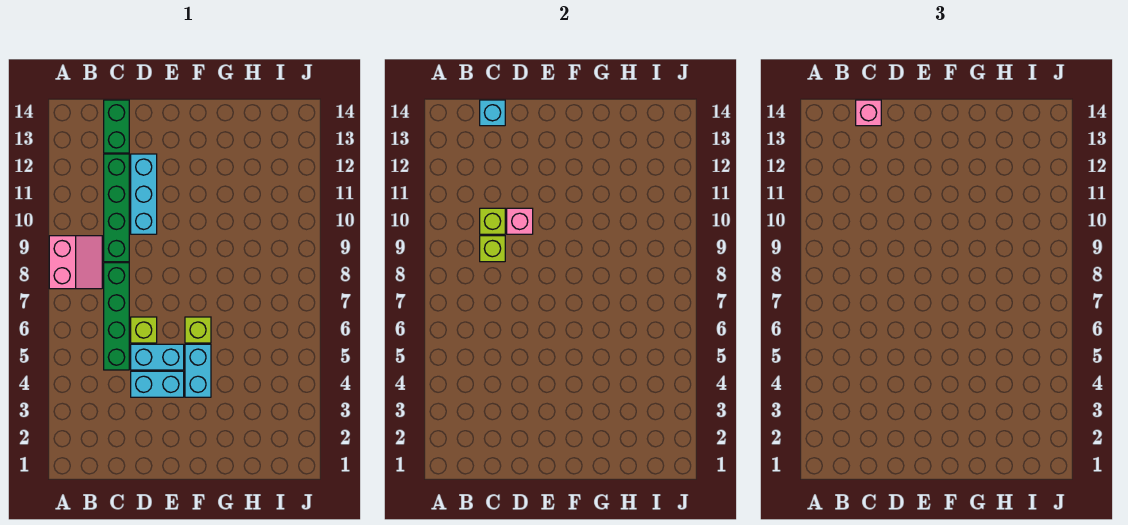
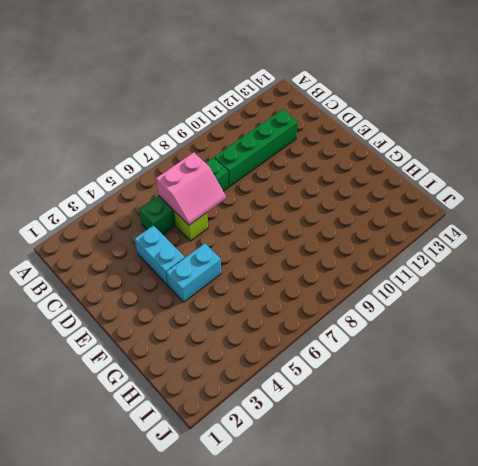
pink slope C6:D7 level 2 top C -> pink slope A8:B9 level 1 top A
none -> green brick C13:C14 level 1
none -> cyan brick D5:E5 level 1
none -> cyan brick D10:D12 level 1

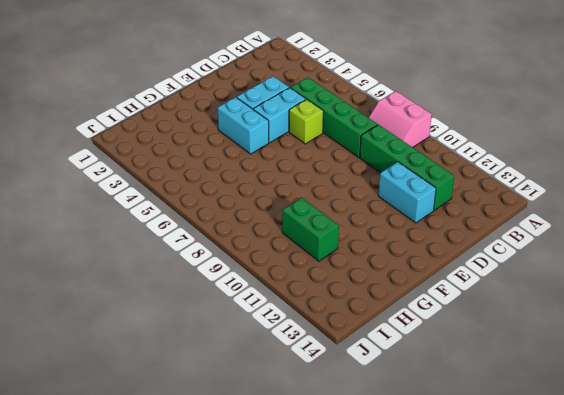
cyan brick D11:D12 level 1 -> cyan brick D10:D12 level 1
green brick H10:H11 level 1 -> green brick C13:C14 level 1
none -> lime brick F6 level 1
none -> lime brick C9 level 2
none -> lime brick C10 level 2

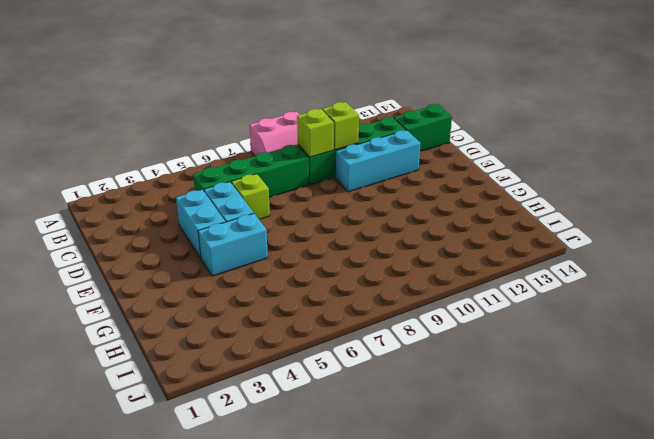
none -> lime brick F6 level 1
none -> cyan brick C14 level 2
none -> pink brick D10 level 2

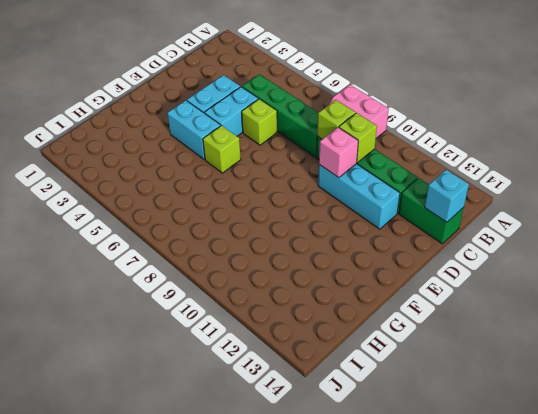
none -> pink brick C14 level 3

